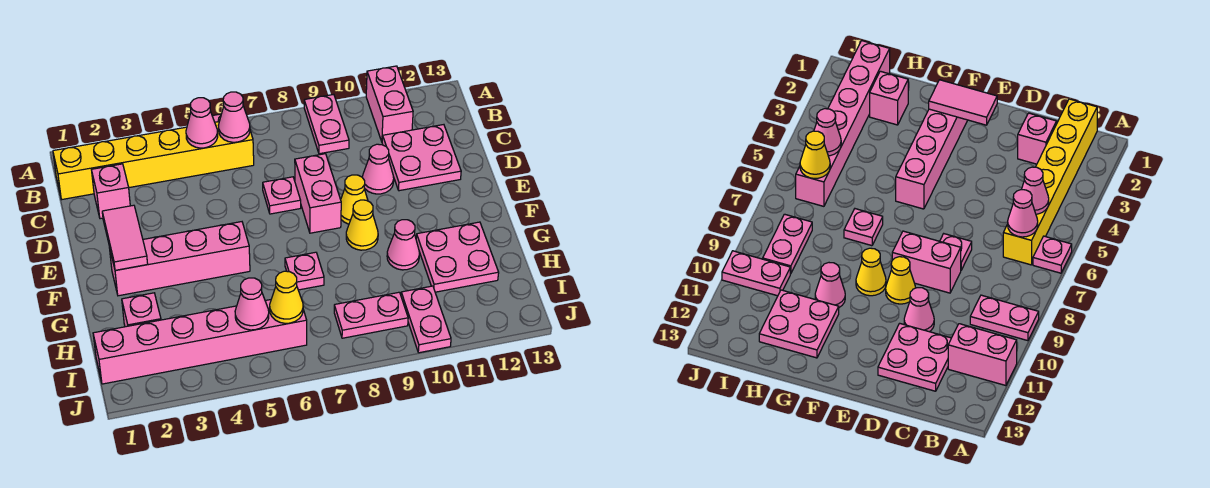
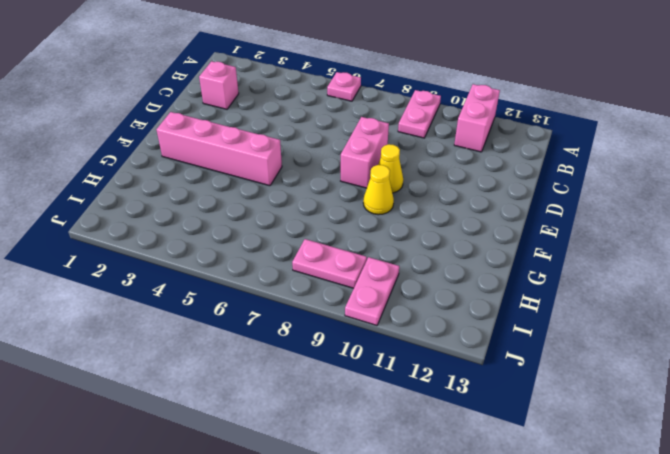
none -> yellow brick B1:B6 level 1
none -> pink plate C11:D12 level 1
none -> pink plate D7 level 1

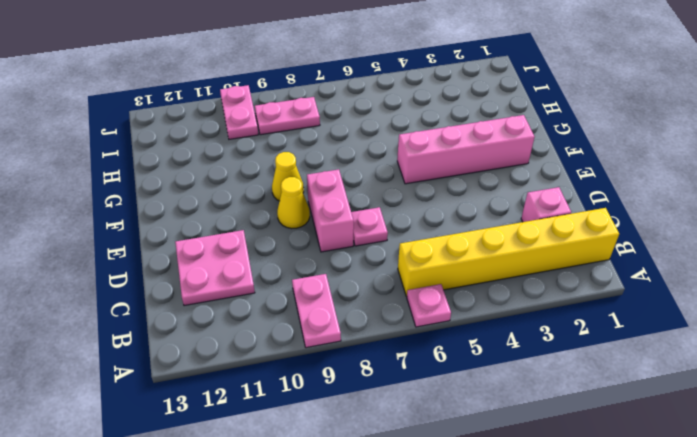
none -> pink brick A11:B11 level 1
none -> pink cone D10 level 1
none -> pink plate G7 level 1

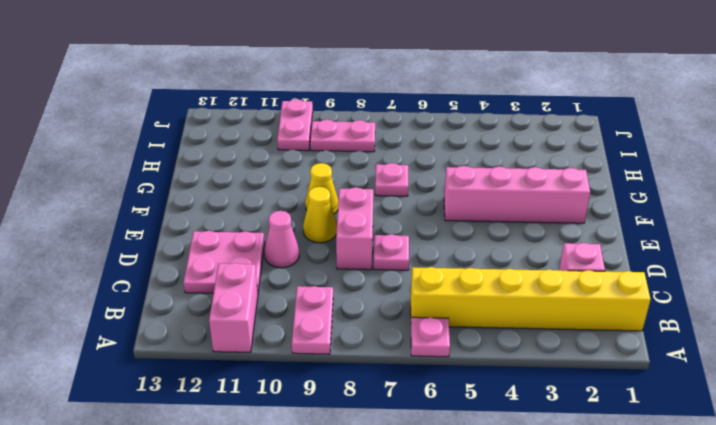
none -> pink cone G10 level 1
none -> pink plate G11:H12 level 1
none -> pink brick H2 level 1

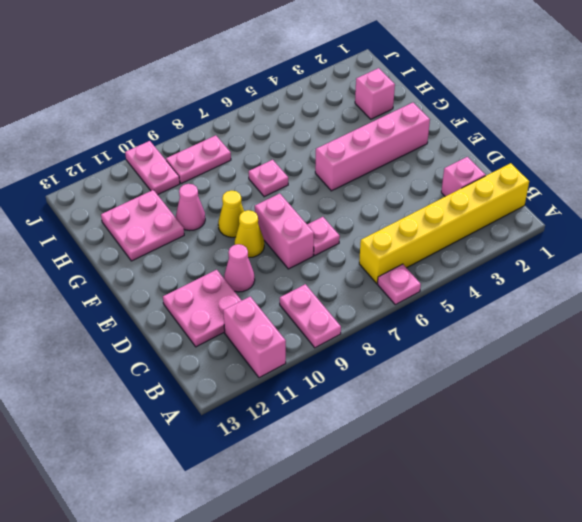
none -> pink brick I1:I6 level 1
none -> pink cone B5 level 2
none -> pink cone B6 level 2

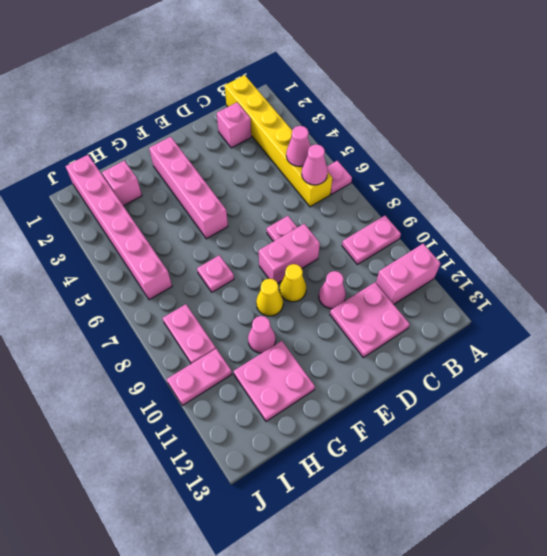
none -> pink tile E2:F2 level 2
none -> pink cone I5 level 2
none -> yellow cone I6 level 2

